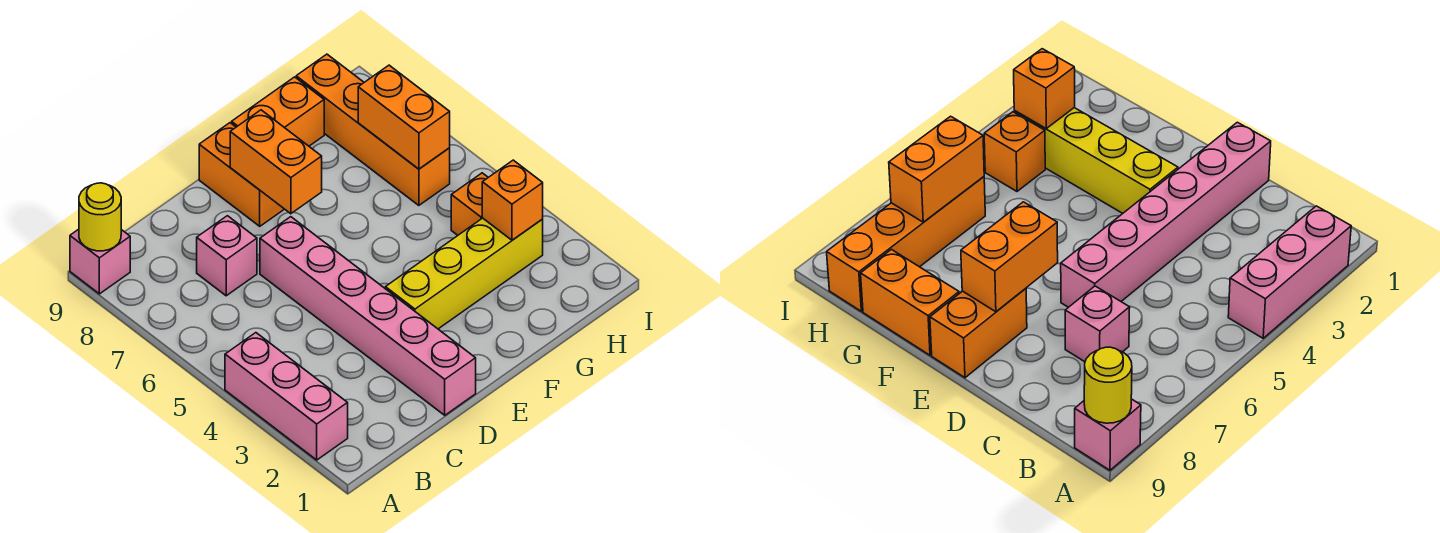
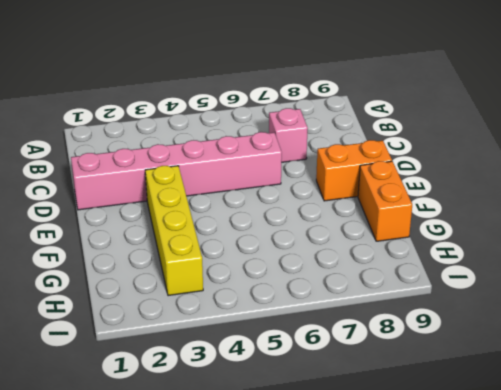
none -> pink brick A2:A4 level 1
none -> pink brick A9 level 1
none -> orange brick H4 level 1

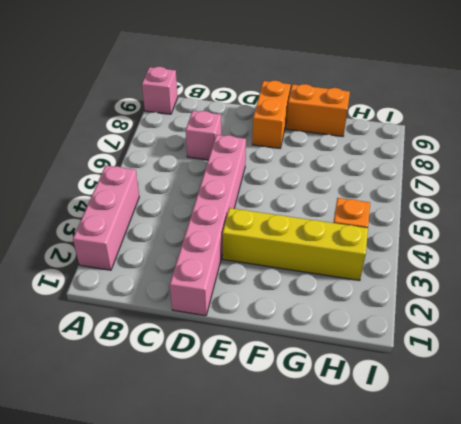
none -> orange brick H6:H9 level 1
none -> yellow round brick A9 level 2
none -> orange brick E7:E8 level 2

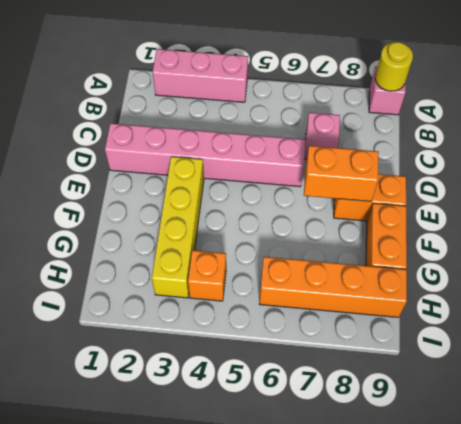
none -> orange brick H3 level 2
none -> orange brick H6:H7 level 2

